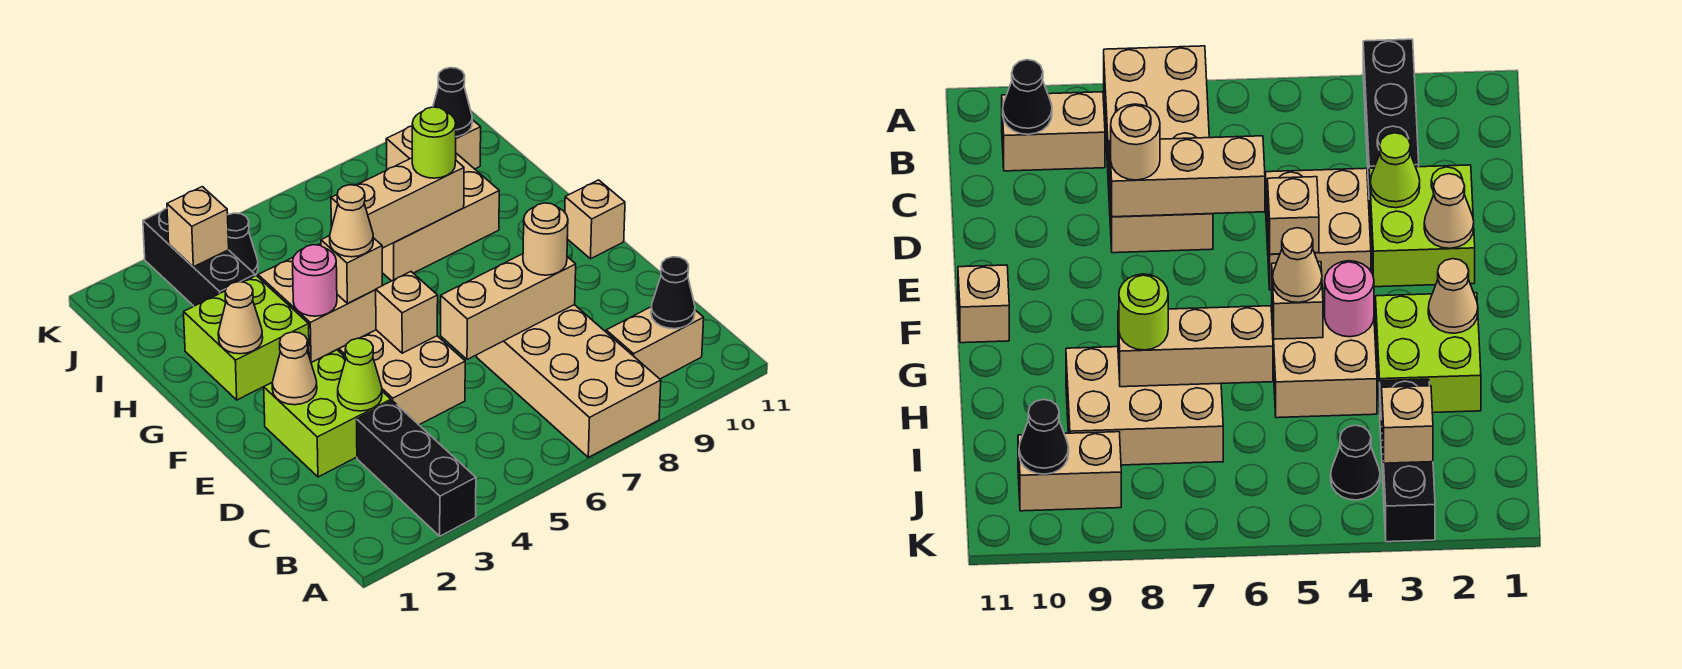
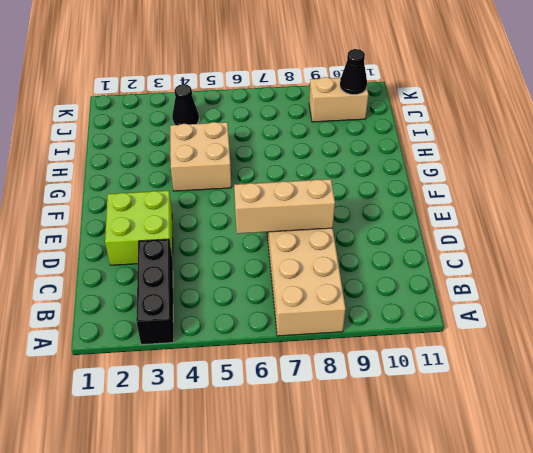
none -> tan brick B9:B10 level 1
none -> tan brick D4:E5 level 1
none -> tan brick F11 level 1

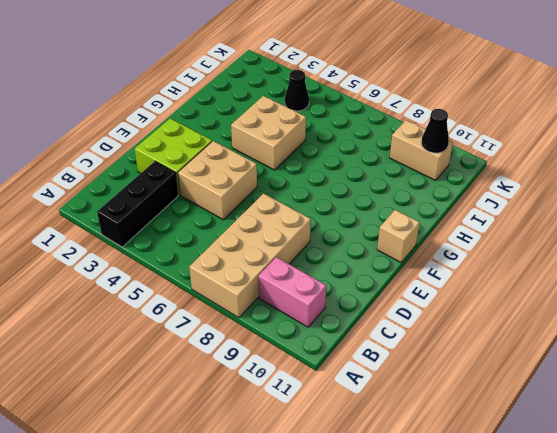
pink brick B9:B10 level 1 -> tan brick B9:B10 level 1
none -> lime brick G2:H3 level 1
none -> tan brick H7:I9 level 1
none -> black brick I3:K3 level 1

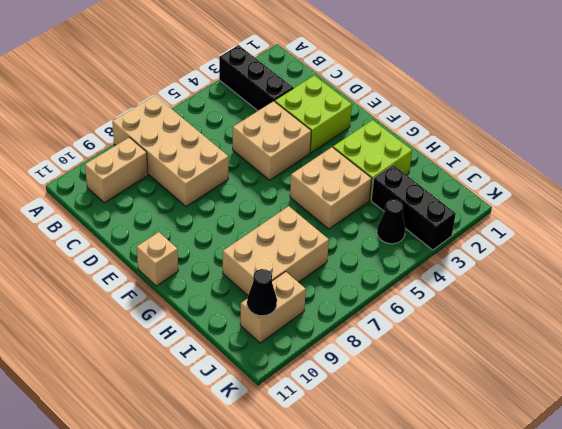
none -> black cone B10 level 2
none -> lime cone D3 level 2
none -> tan brick D6:D8 level 2

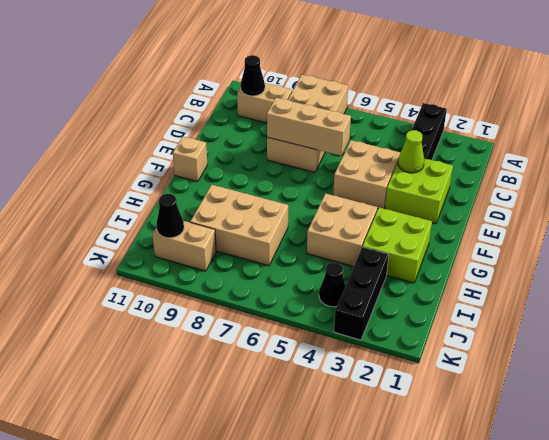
none -> tan cone E2 level 2
none -> tan brick E5 level 2
none -> tan cone G2 level 2

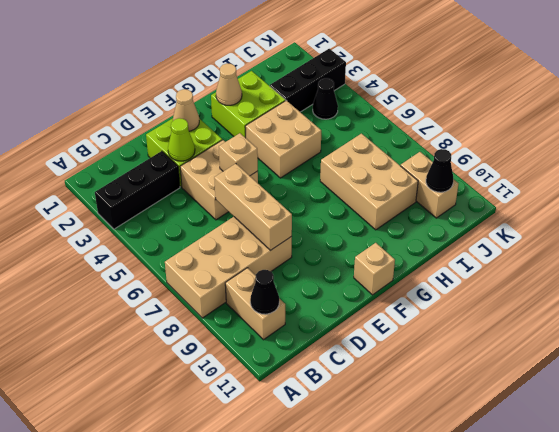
none -> pink round brick G4 level 2
none -> tan brick G5 level 2
none -> tan brick H6:H8 level 2

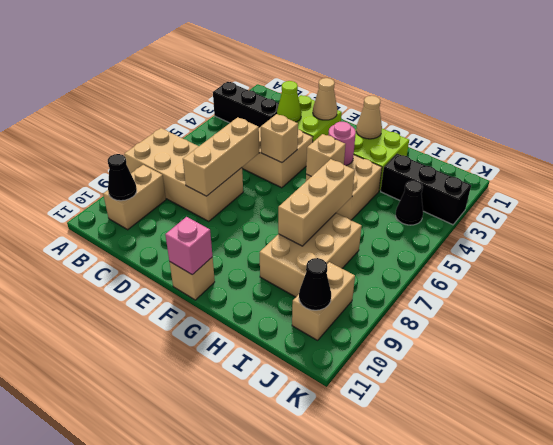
pink brick F11 level 2 -> none
none -> tan brick J3 level 2
none -> tan round brick D8 level 3
none -> tan cone G5 level 3

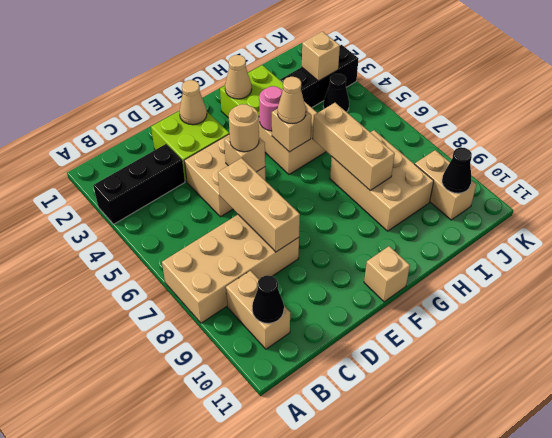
tan round brick E5 level 3 -> tan round brick D8 level 3
none -> lime cone D3 level 2
none -> lime round brick H8 level 3

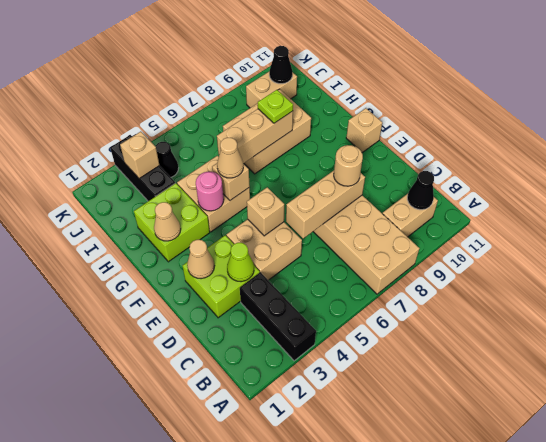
lime plate H8 level 3 -> lime round brick H8 level 3

